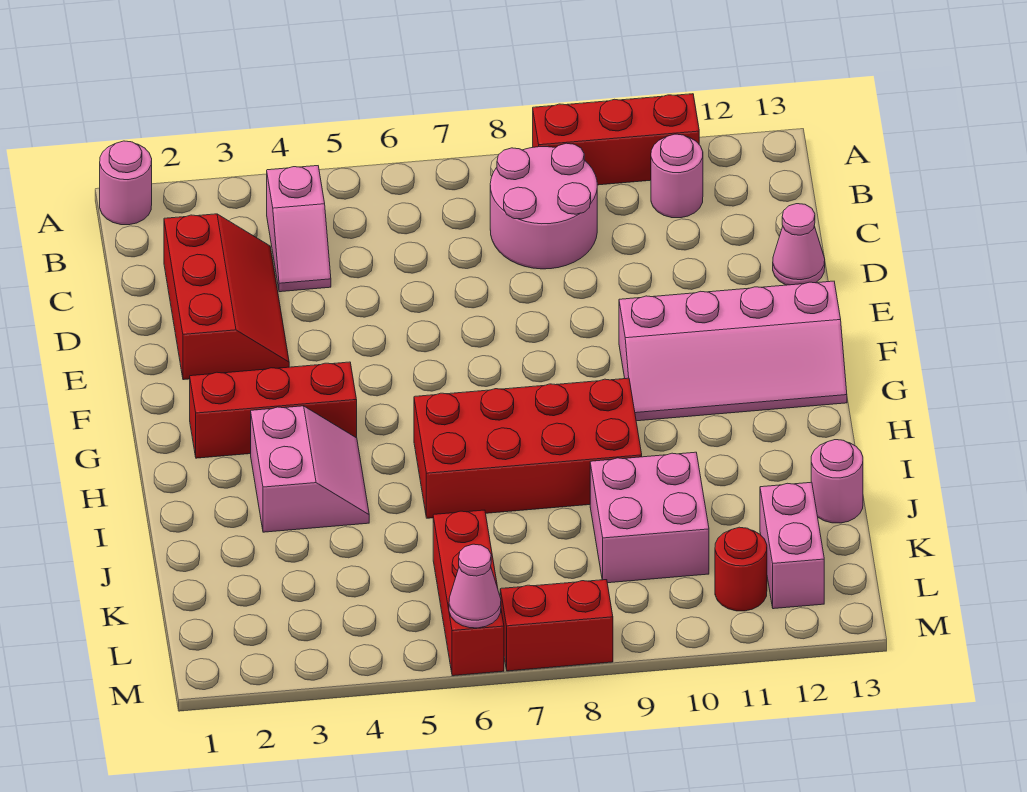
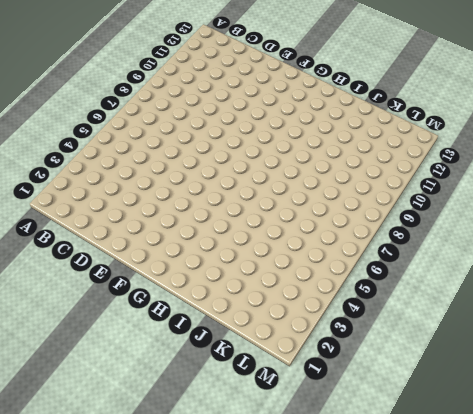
none -> pink round brick A1 level 1
none -> red brick A9:A11 level 1
none -> pink slope B4:C4 level 1 top B

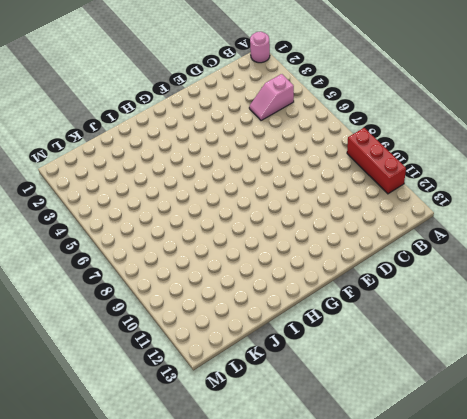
none -> pink round brick B8:C9 level 1
none -> pink round brick B11 level 1
none -> red slope C2:E3 level 1 top 2

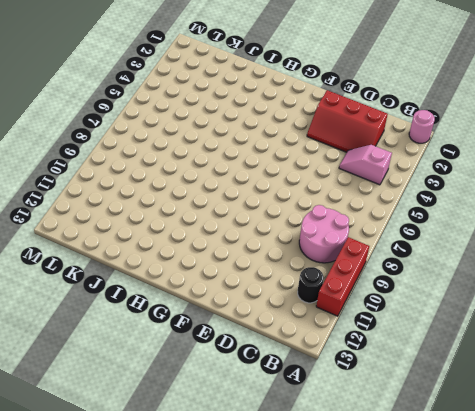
black round brick B11 level 1 -> pink round brick B11 level 1
none -> pink cone D13 level 1
none -> pink slope F10:G13 level 1 top F
none -> red brick G2:G4 level 1

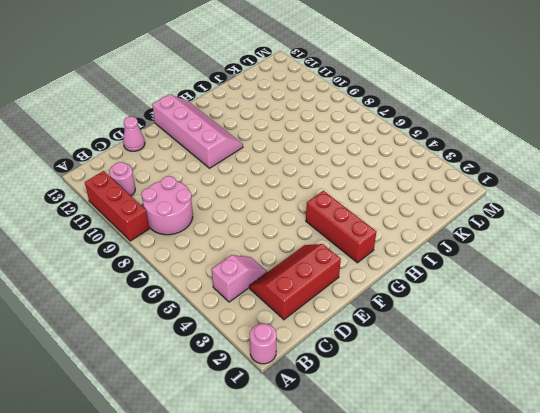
none -> pink slope H3:I4 level 1 top 3
none -> red brick H6:I9 level 1
none -> pink brick J9:K10 level 1

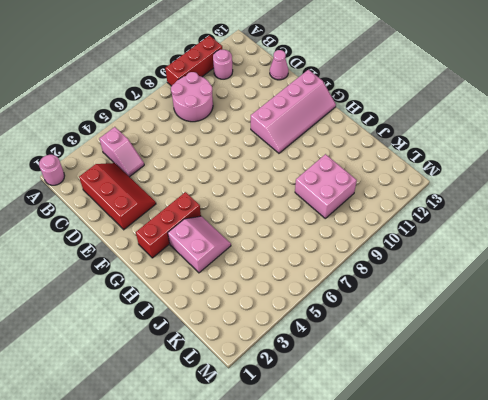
none -> red brick H6:I9 level 1
none -> pink round brick J13 level 1
none -> red brick K6:M6 level 1

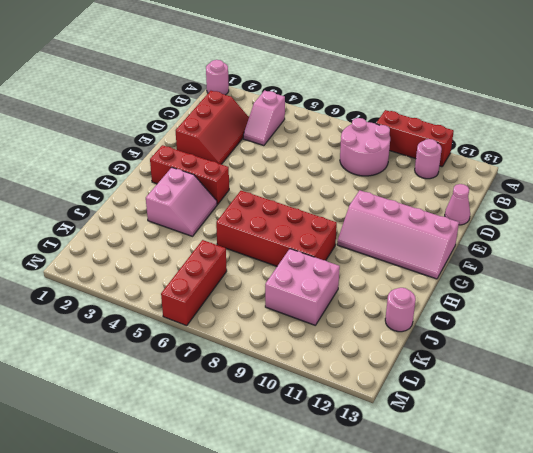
none -> pink brick K12:L12 level 1
none -> red round brick L11 level 1
none -> red brick M7:M8 level 1

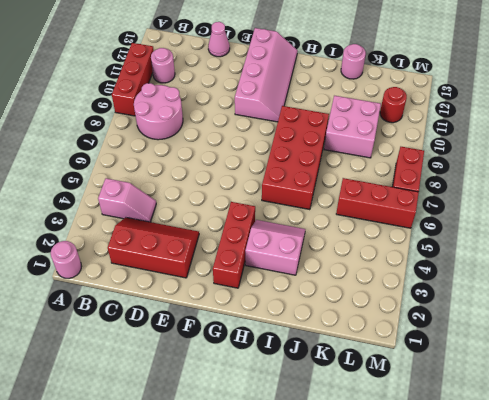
none -> pink brick K12:L12 level 1
none -> pink cone M6 level 2

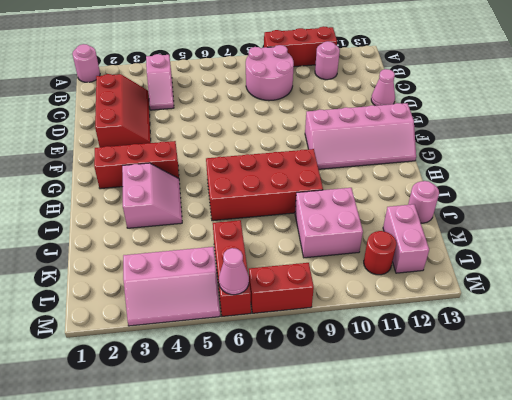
pink slope L3:M5 level 1 top L -> none

